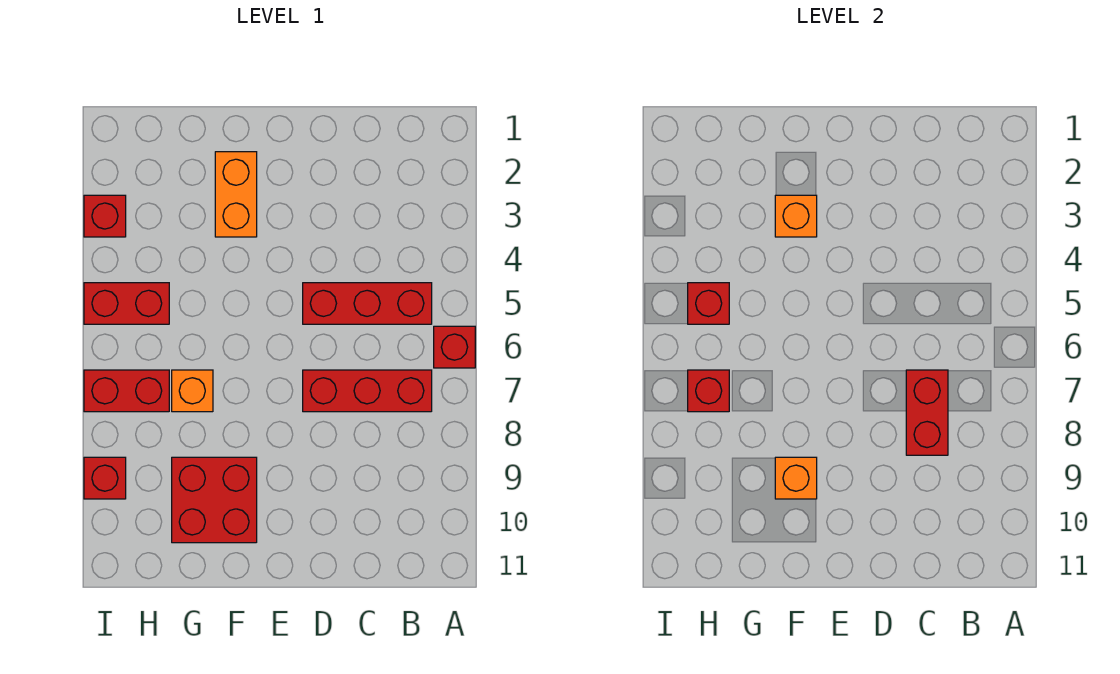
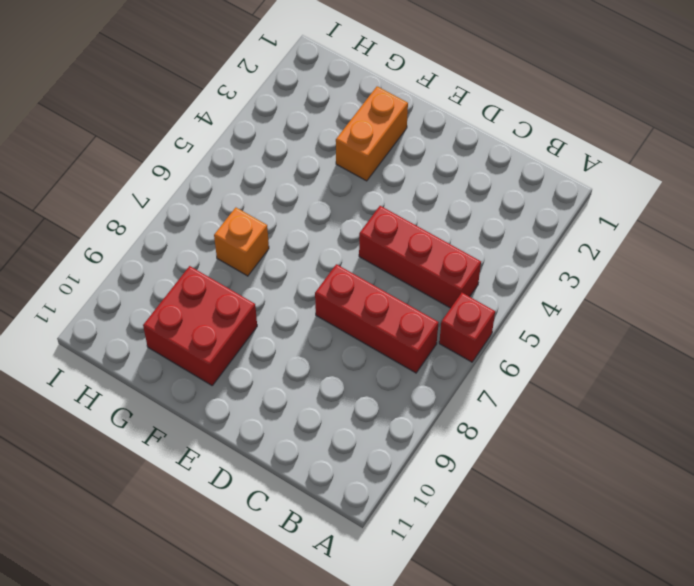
none -> red brick H5:I5 level 1
none -> red brick H7:I7 level 1
none -> red brick I3 level 1

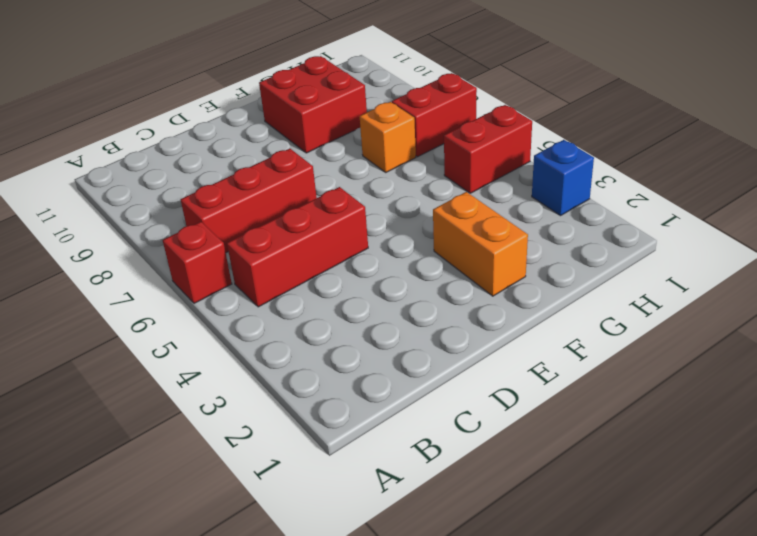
blue brick I3 level 1 -> red brick I3 level 1
none -> red brick I9 level 1
none -> red brick C7:C8 level 2
none -> orange brick F3 level 2

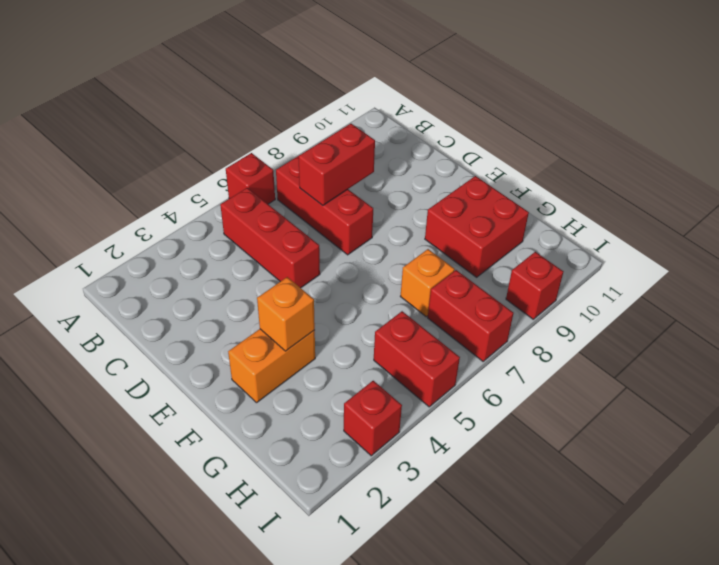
none -> orange brick F9 level 2
none -> red brick H5 level 2
none -> red brick H7 level 2

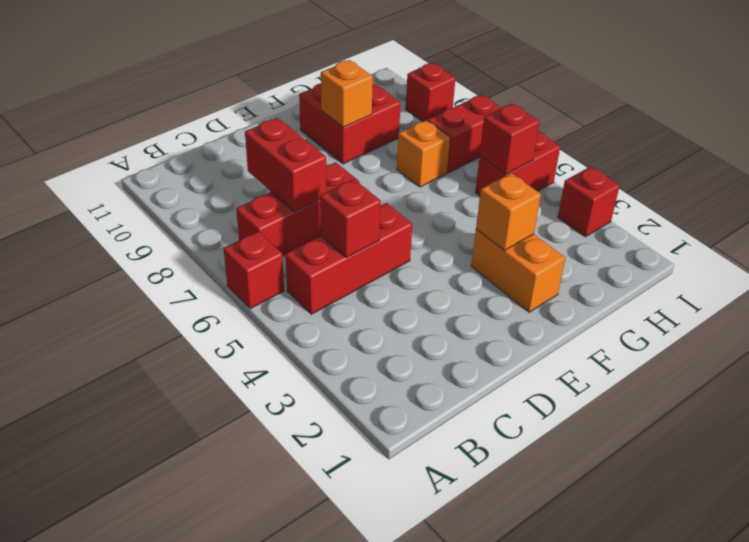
red brick C5 level 2 -> red brick H7 level 2

